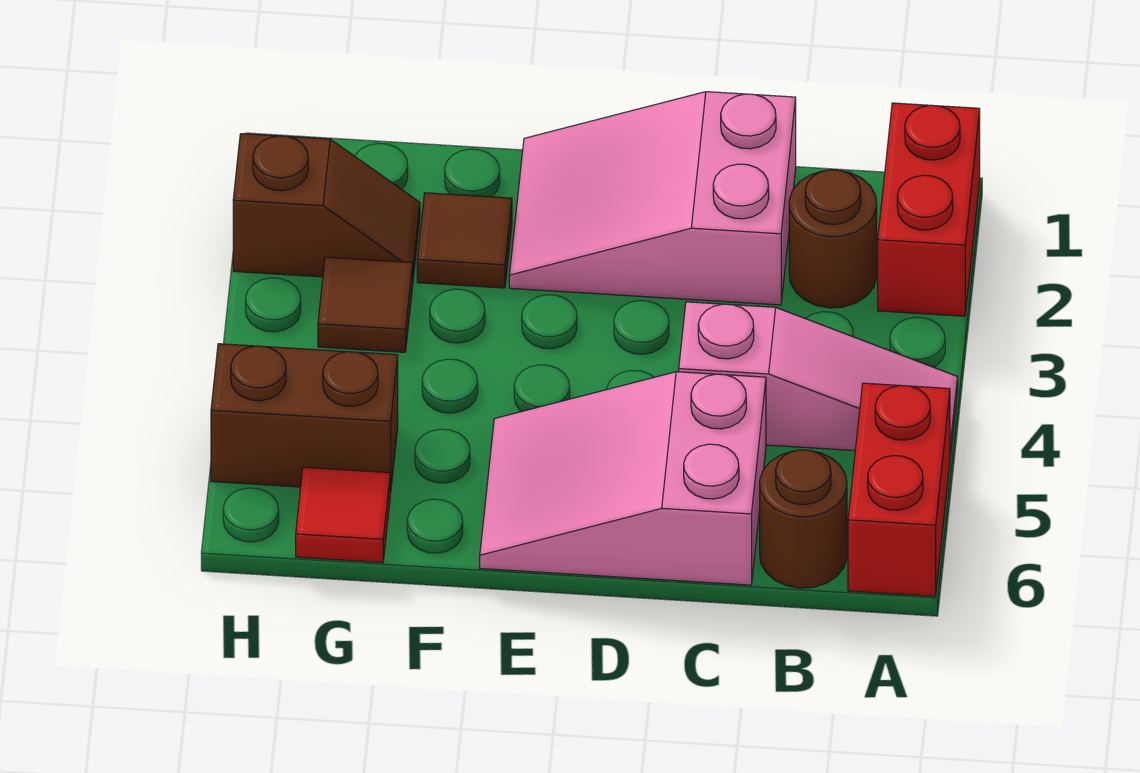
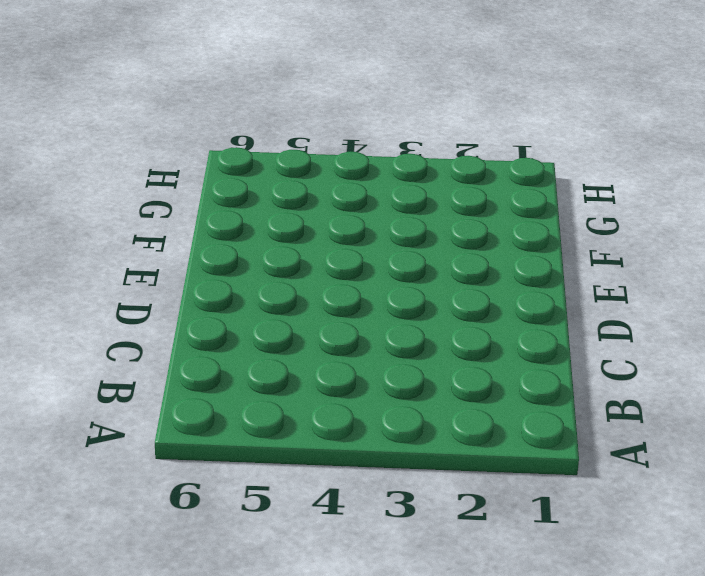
none -> red brick A1:A2 level 1
none -> pink slope A4:C4 level 1 top C
none -> red brick A5:A6 level 1

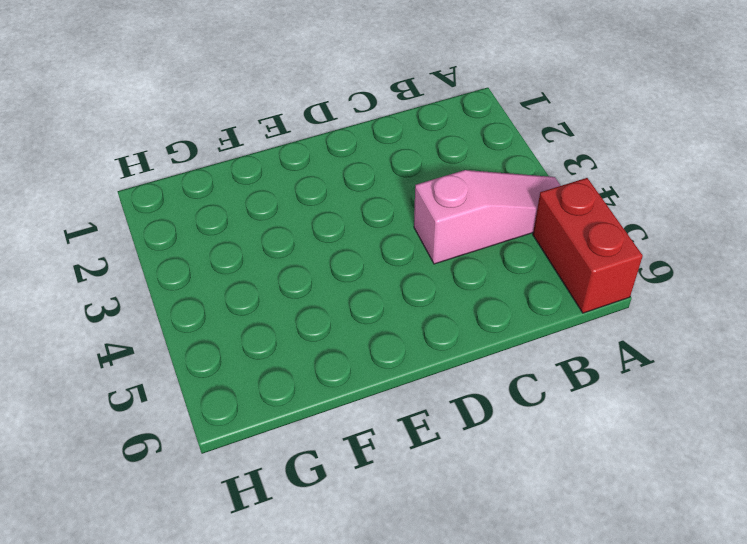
none -> red brick A1:A2 level 1
none -> brown round brick B2 level 1
none -> brown round brick B6 level 1

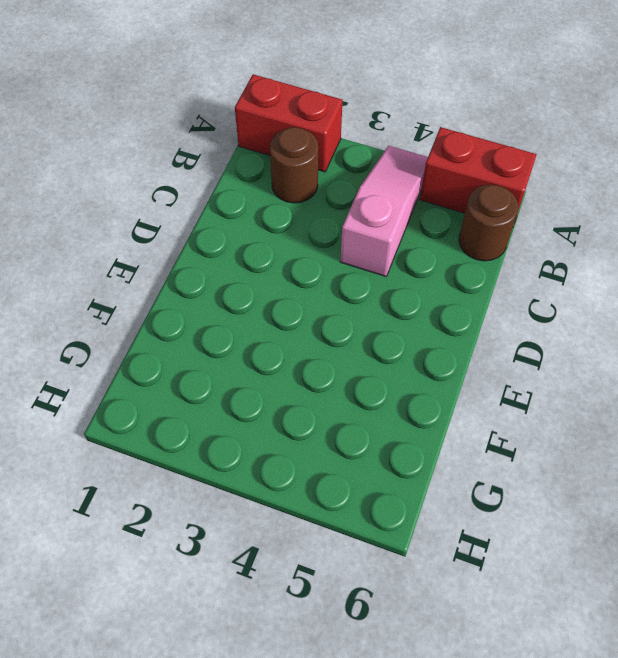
none -> pink slope C1:E2 level 1 top C
none -> pink slope C5:E6 level 1 top C
none -> brown tile F2 level 1

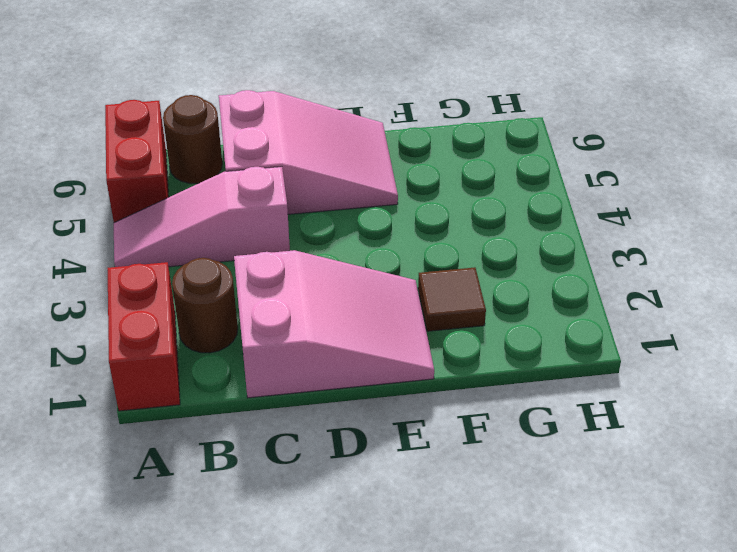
none -> brown slope G2:H2 level 1 top H
none -> brown tile G3 level 1
none -> brown brick G5:H5 level 1

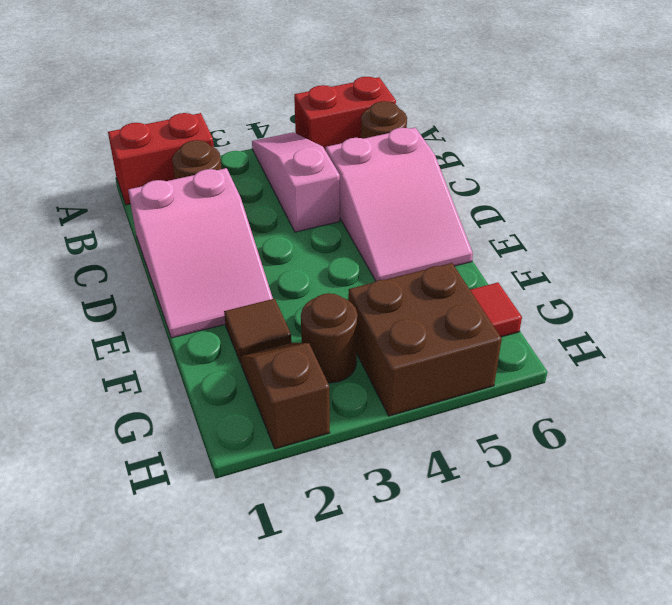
brown round brick G3 level 1 -> brown tile G3 level 1
brown brick G4:H5 level 1 -> brown brick G5:H5 level 1

